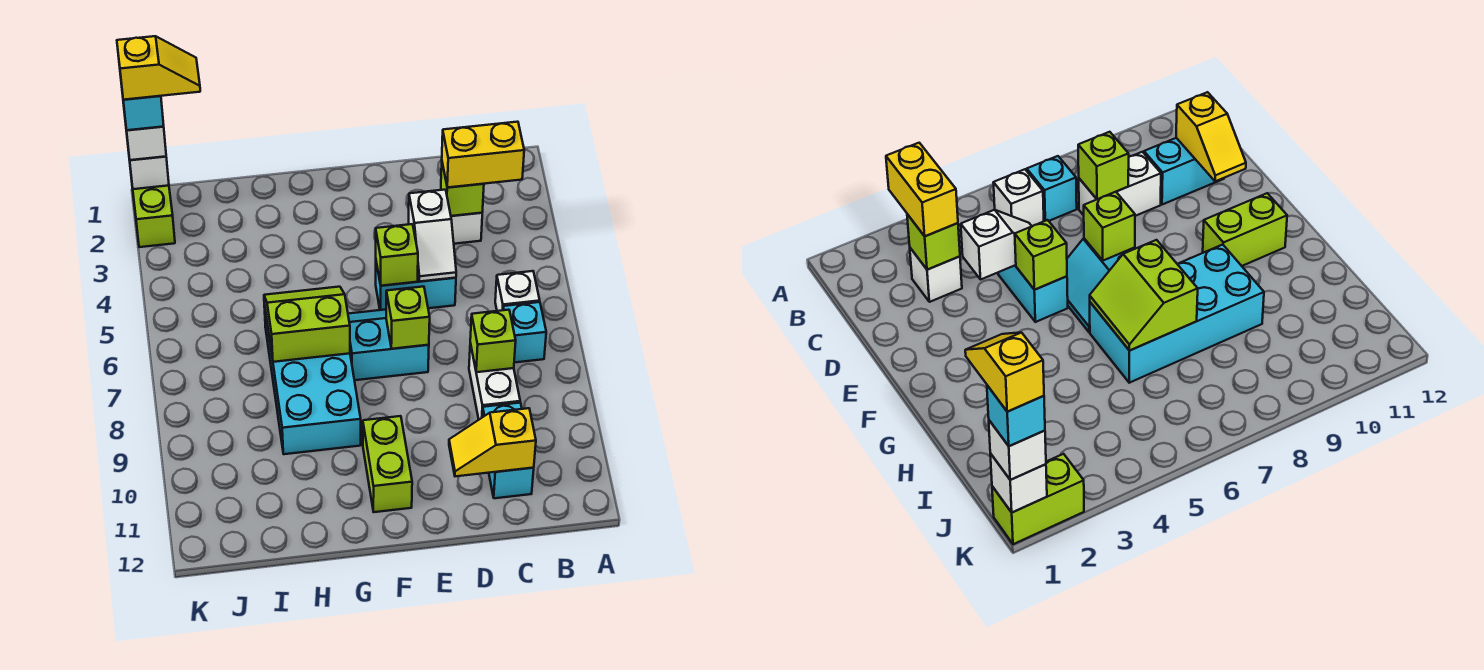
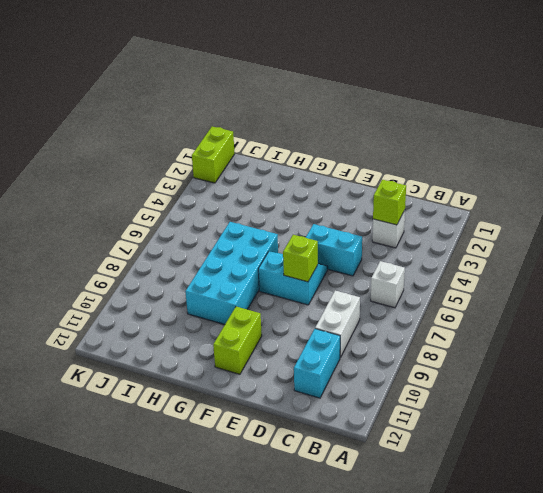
none -> cyan brick B7 level 1
none -> lime brick C8 level 2
none -> yellow slope C11:D11 level 2 top C

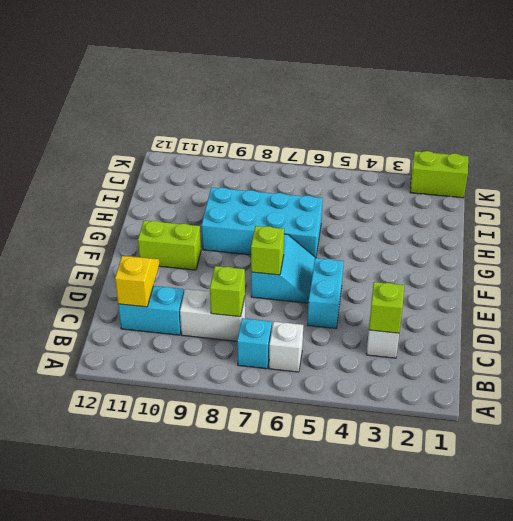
none -> white slope D4:D5 level 2 top 4
none -> lime brick E5 level 2
none -> lime slope G6:H7 level 2 top 7

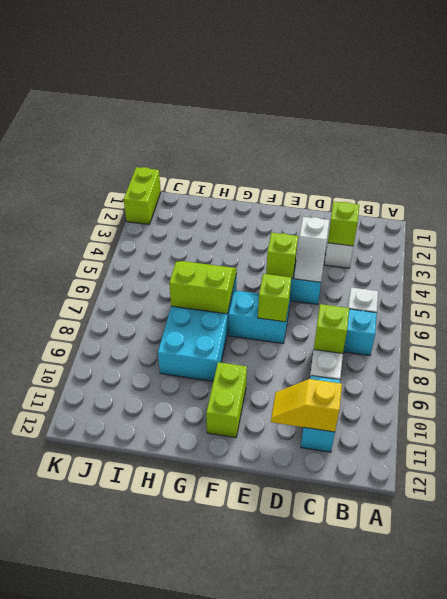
none -> white brick K1 level 2
none -> yellow brick B3:C3 level 3
none -> white brick K1 level 3

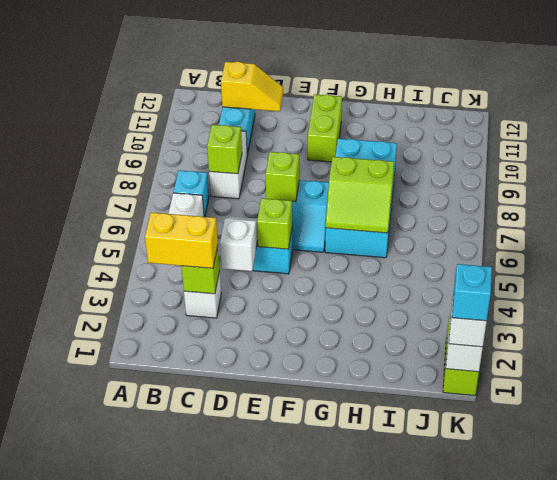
none -> yellow slope J1:K1 level 5 top K

